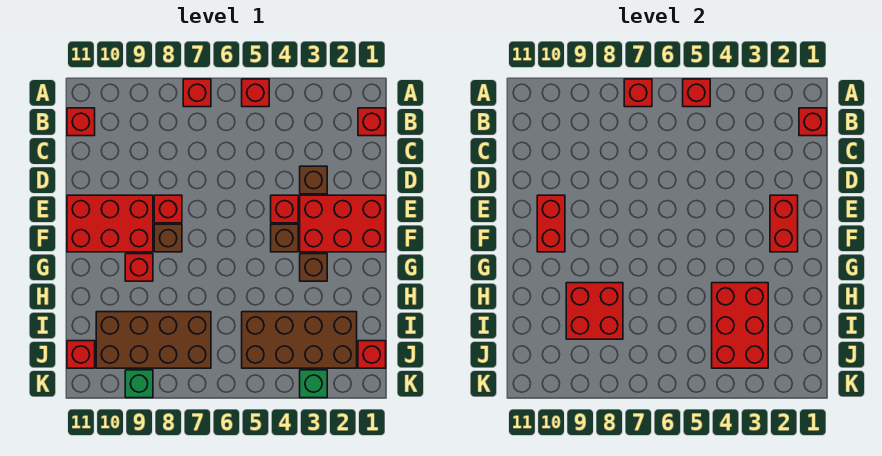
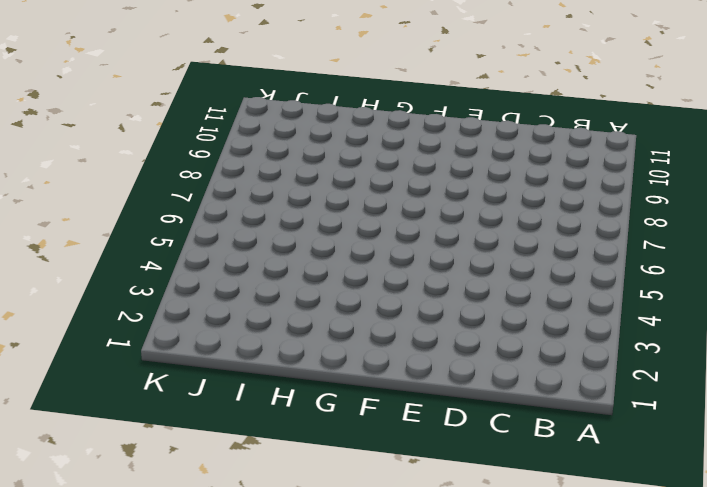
none -> red brick A5 level 1
none -> red brick A7 level 1
none -> red brick B1 level 1

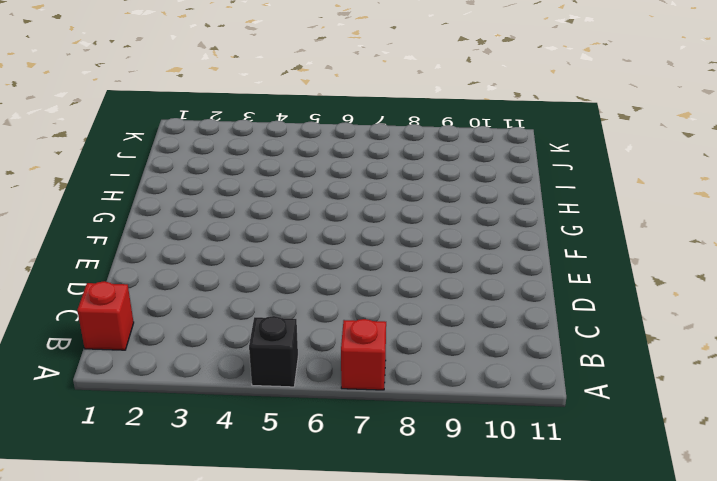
black brick A5 level 1 -> red brick A5 level 1
none -> red brick B11 level 1
none -> brown brick D3 level 1
none -> red brick E1:F3 level 1

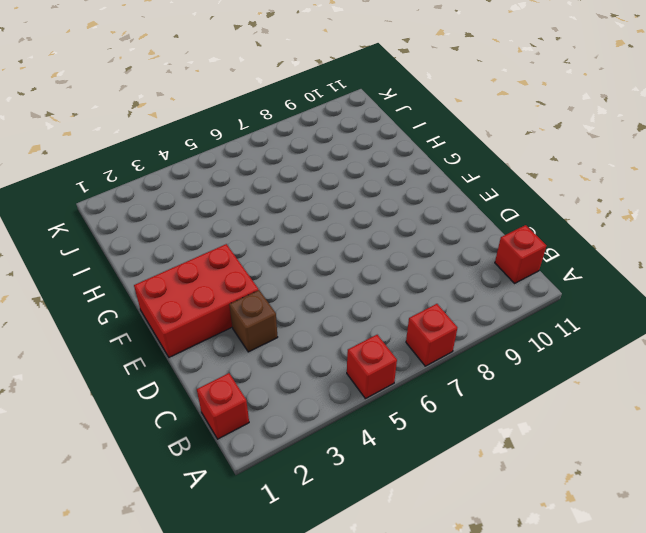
none -> red brick E4 level 1
none -> red brick E8 level 1
none -> red brick E9:F11 level 1

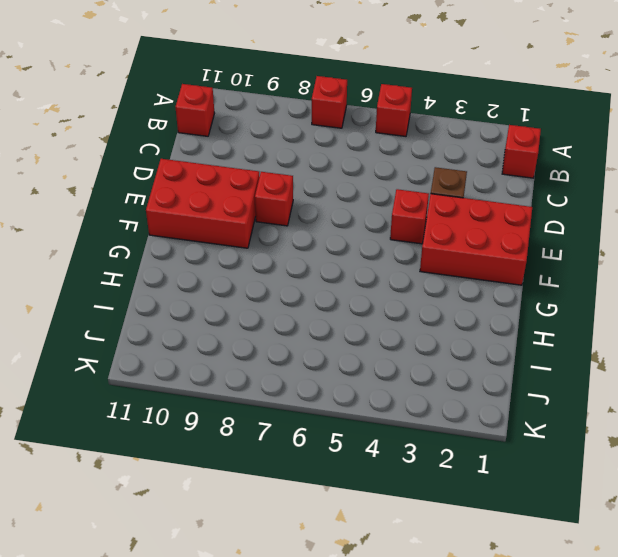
none -> brown brick F4 level 1
none -> brown brick F8 level 1
none -> brown brick G3 level 1

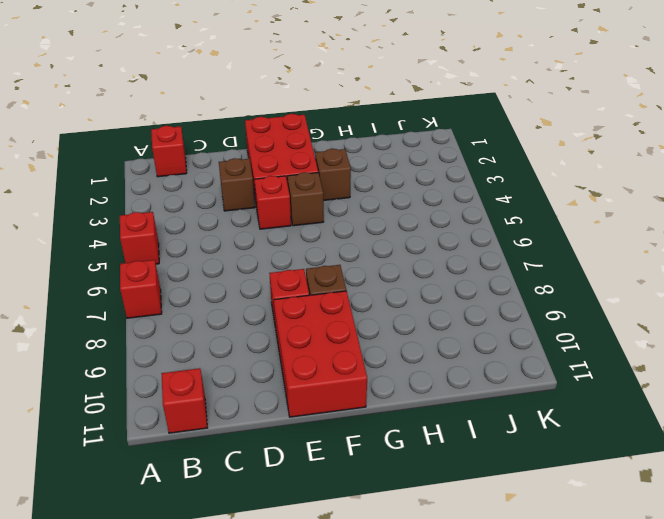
none -> red brick G9 level 1
none -> brown brick I2:J5 level 1
none -> brown brick I7:J10 level 1

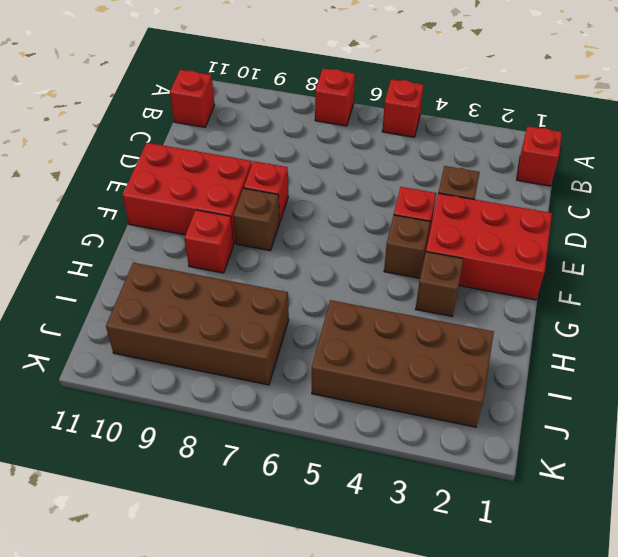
none -> red brick J1 level 1
none -> red brick J11 level 1
none -> green brick K3 level 1

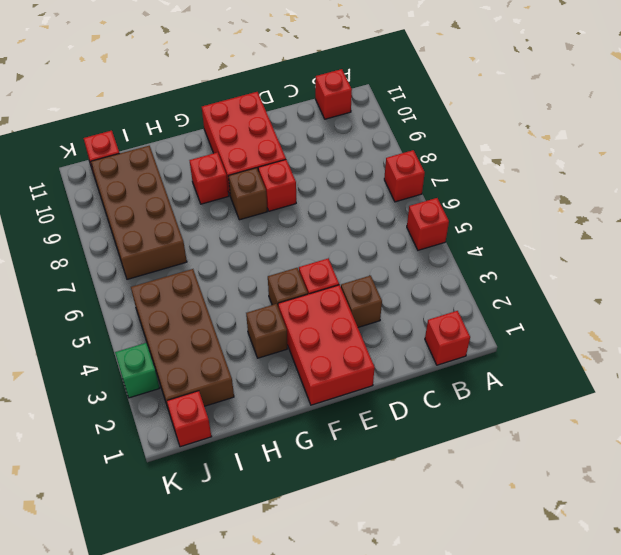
none -> green brick K9 level 1
none -> red brick A5 level 2
none -> red brick A7 level 2

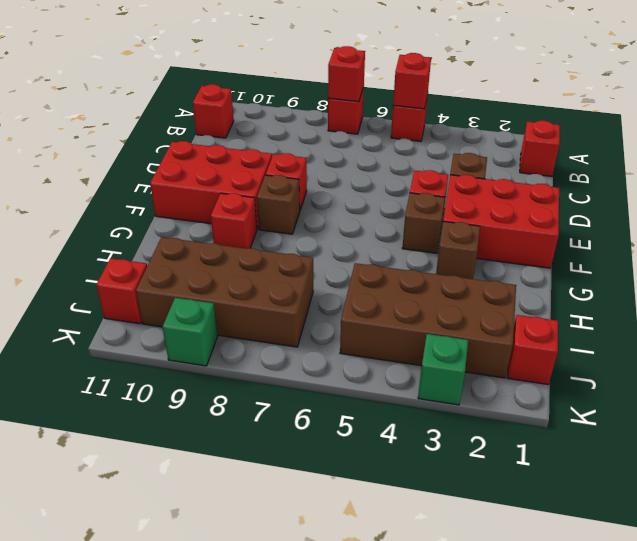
none -> red brick B1 level 2
none -> red brick E2:F2 level 2
none -> red brick E10:F10 level 2

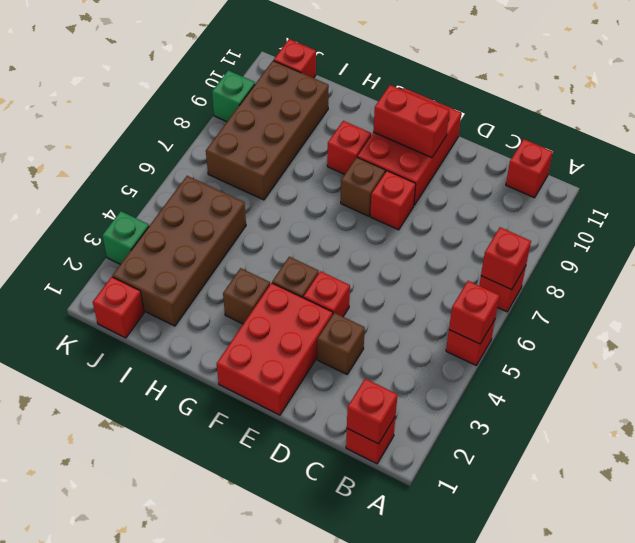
none -> red brick E2:F2 level 2
none -> red brick H3:J4 level 2
none -> red brick H8:I9 level 2

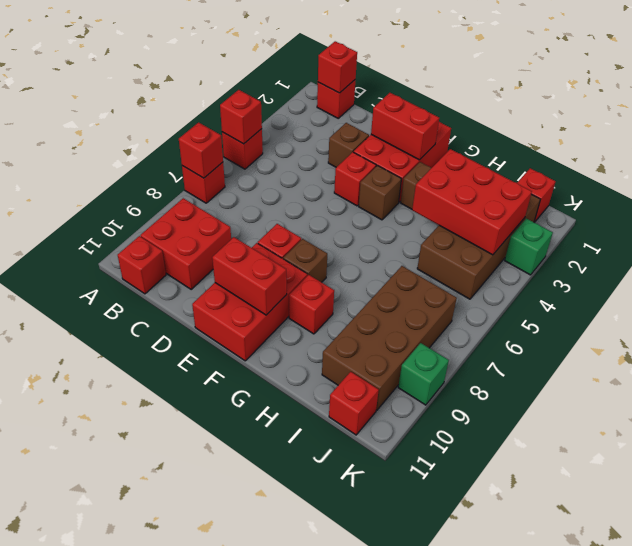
red brick B9:C10 level 1 -> red brick H8:I9 level 2

